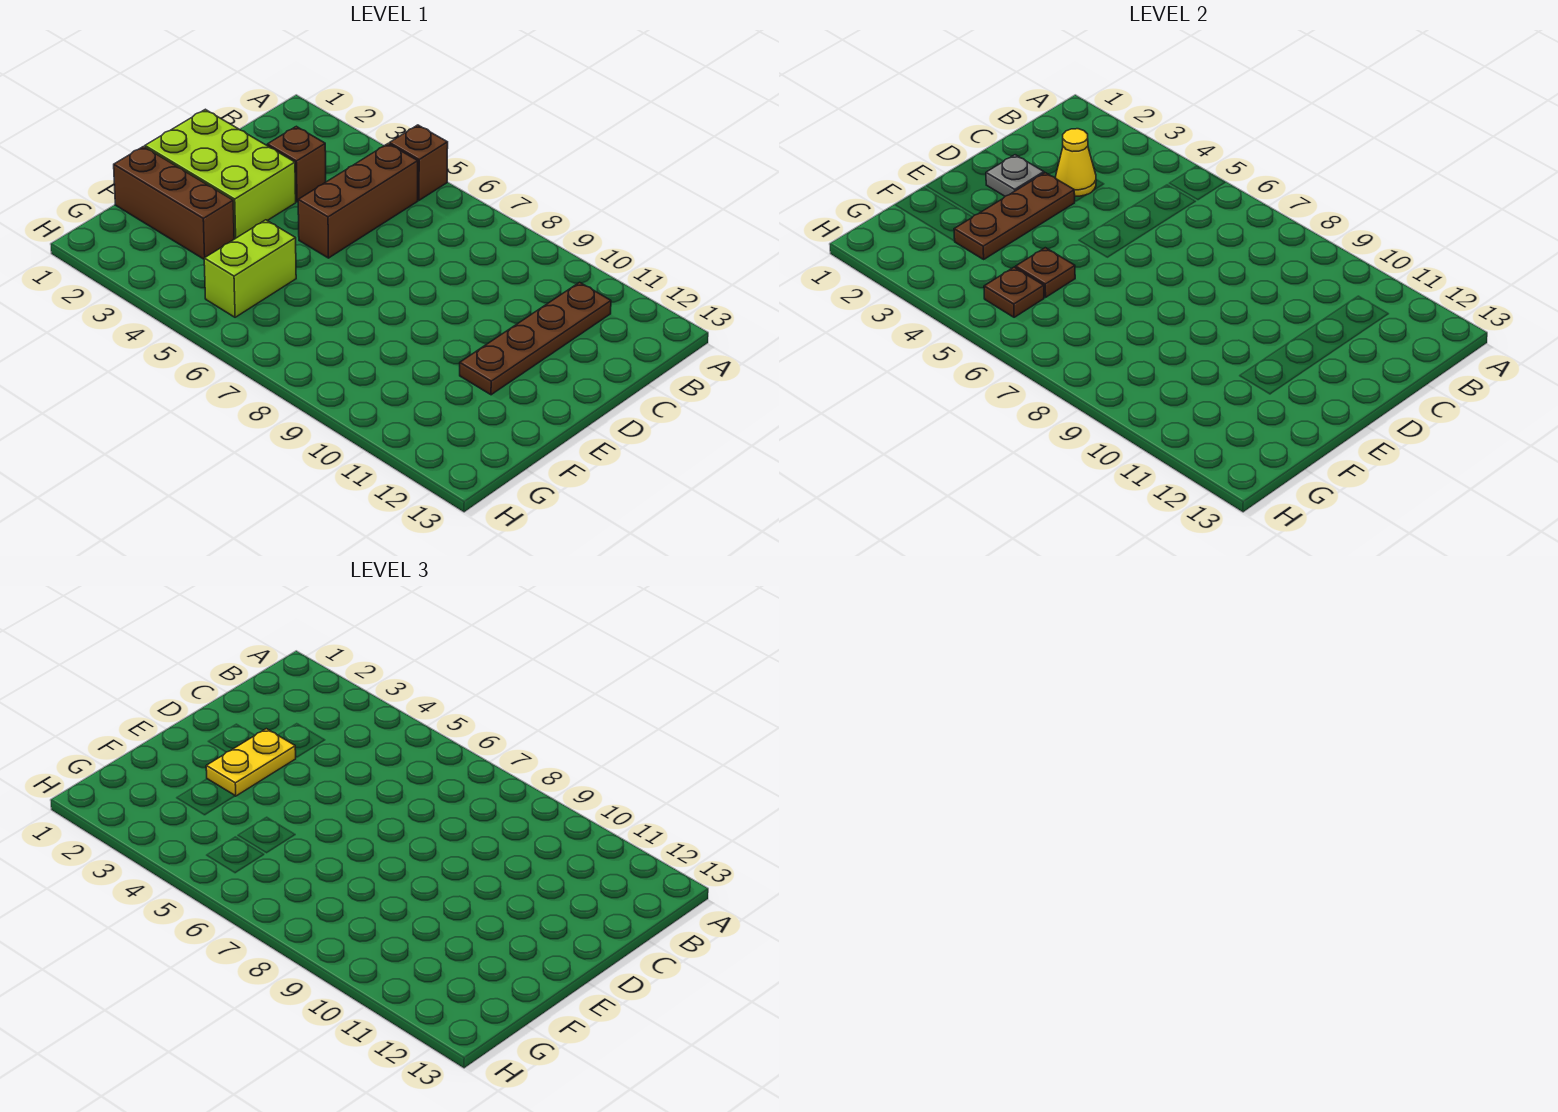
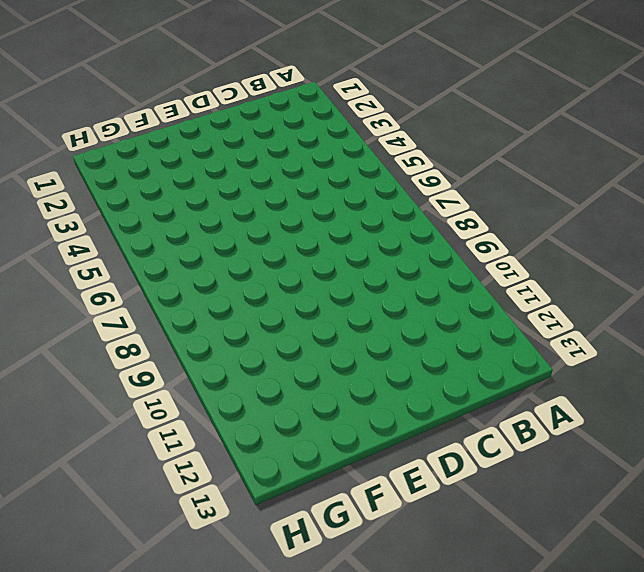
none -> brown brick A5 level 1
none -> brown brick B5:D5 level 1
none -> brown plate B11:E11 level 1

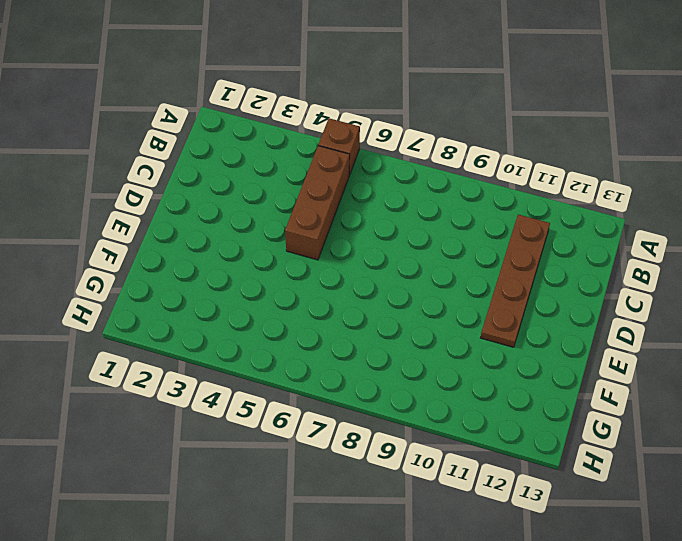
none -> brown brick C3 level 1
none -> lime brick D1:E3 level 1
none -> brown brick F1:F3 level 1

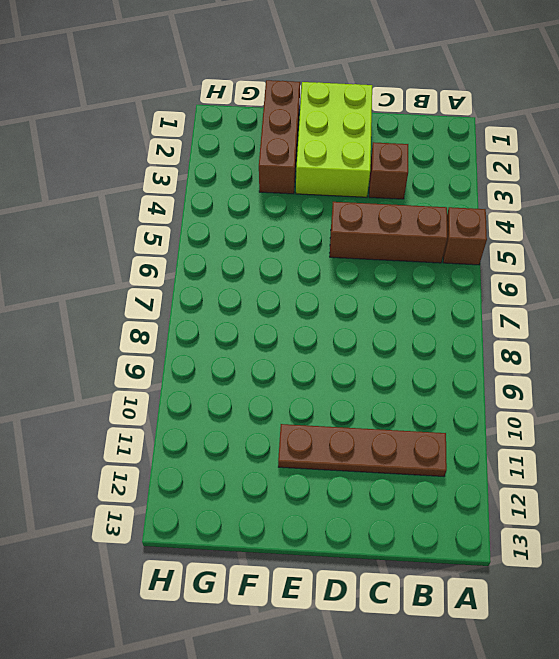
none -> lime brick F5:G5 level 1
none -> yellow cone C3 level 2
none -> grey plate D2 level 2

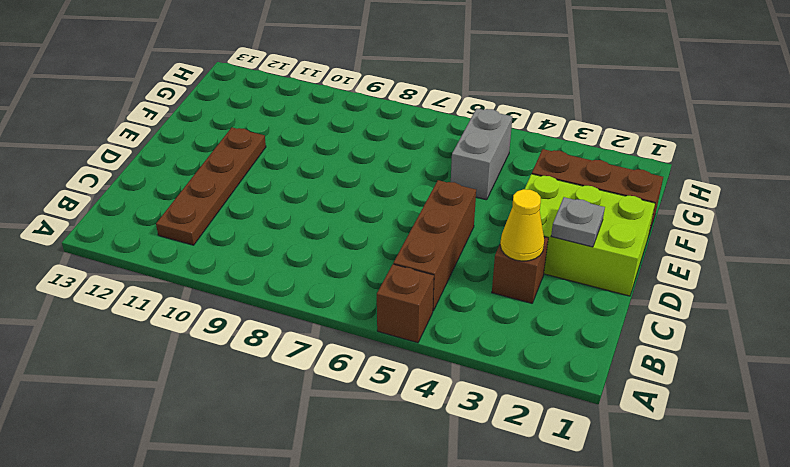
grey brick F5:G5 level 1 -> lime brick F5:G5 level 1
none -> brown plate D3:F3 level 2
none -> brown plate F5 level 2
none -> brown plate G5 level 2

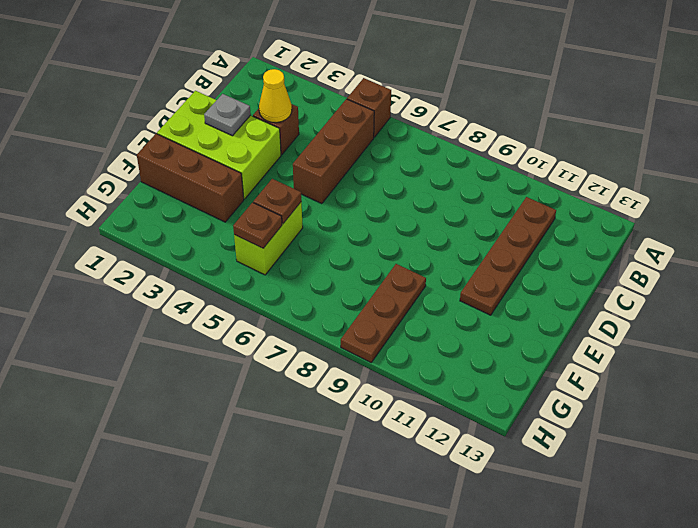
brown plate F9:H9 level 1 -> brown plate D3:F3 level 2
none -> yellow plate D3:E3 level 3

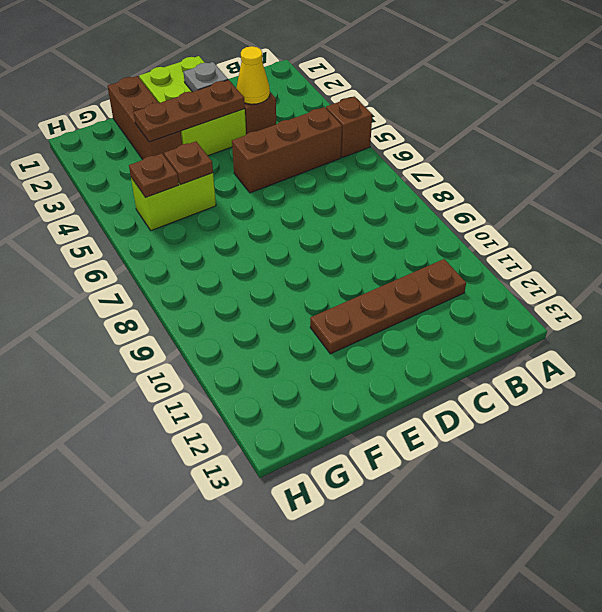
none -> yellow plate D3:E3 level 3

